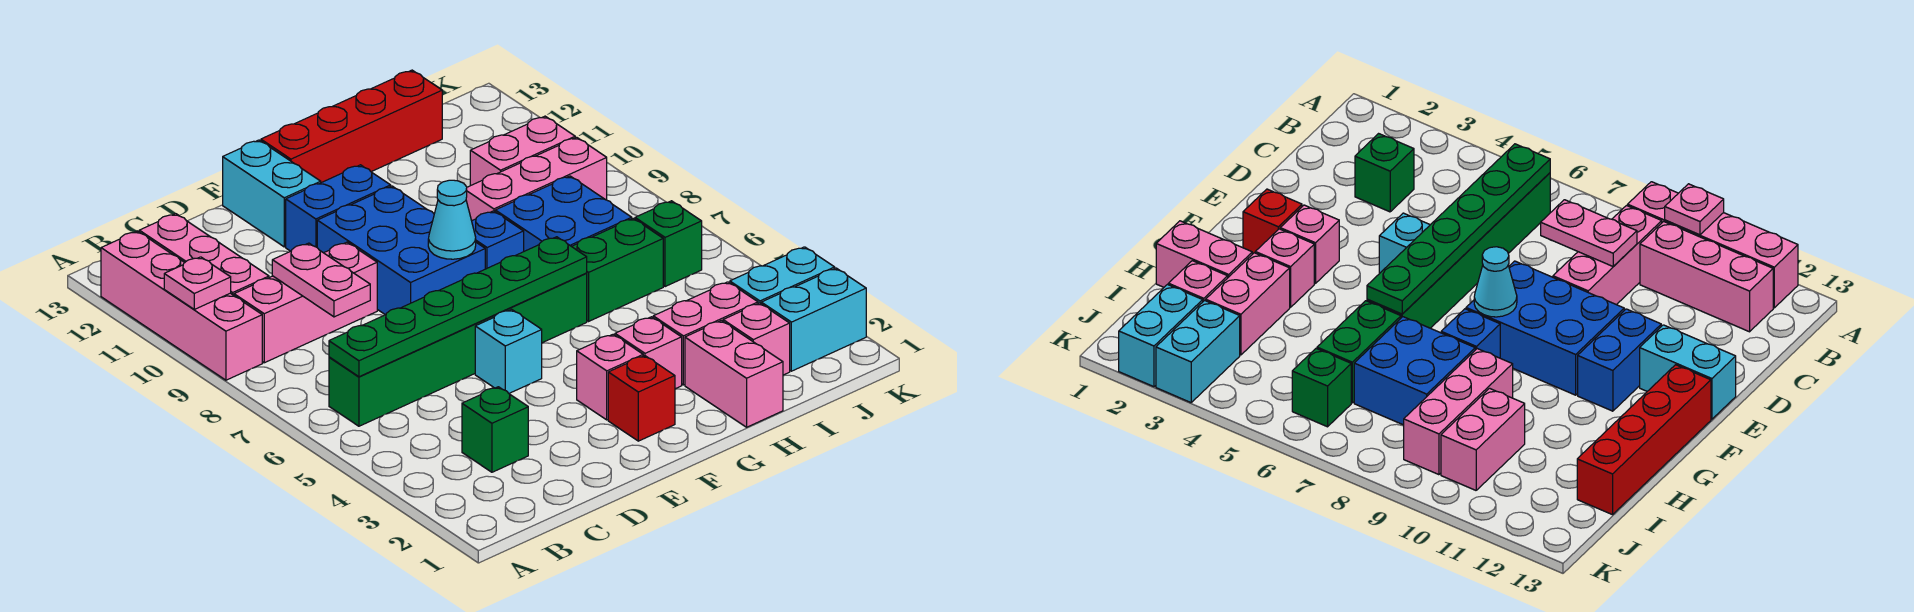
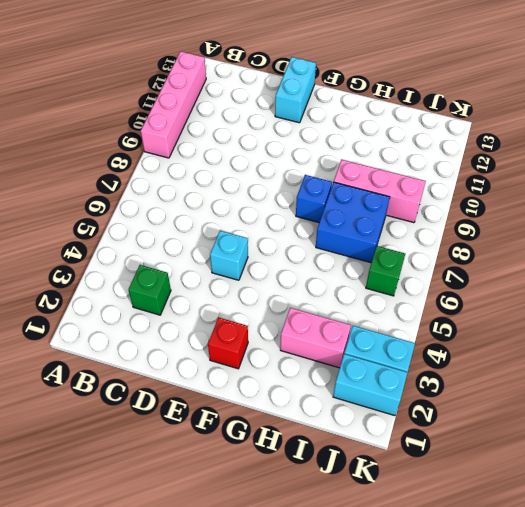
none -> green brick B6:G6 level 1
none -> pink brick B9:D9 level 1
none -> pink brick B10:B12 level 1

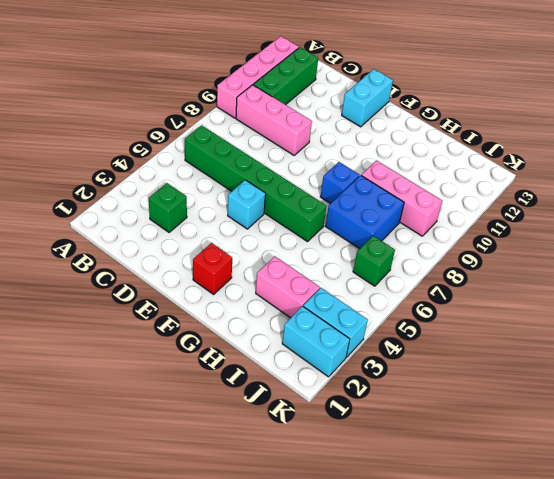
green brick B10:B12 level 1 -> pink brick B10:B12 level 1
none -> blue brick E8:F10 level 1
none -> blue brick E11:F11 level 1
none -> pink brick F3 level 1

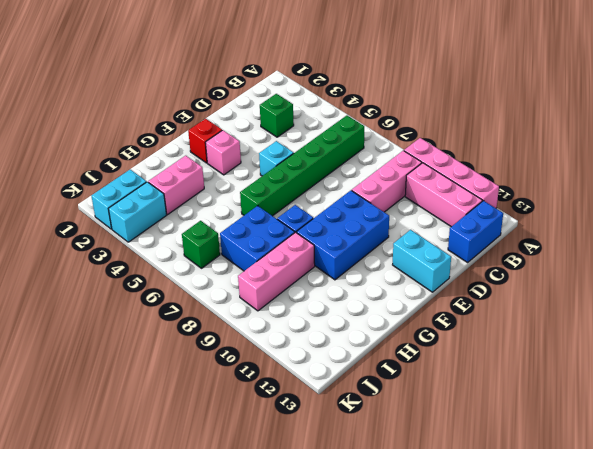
blue brick B13:C13 level 1 -> blue brick E11:F11 level 1
blue brick E9:G10 level 1 -> blue brick E8:F10 level 1
none -> red brick F13:I13 level 1
none -> pink brick G3 level 1
none -> pink brick H1:H2 level 1

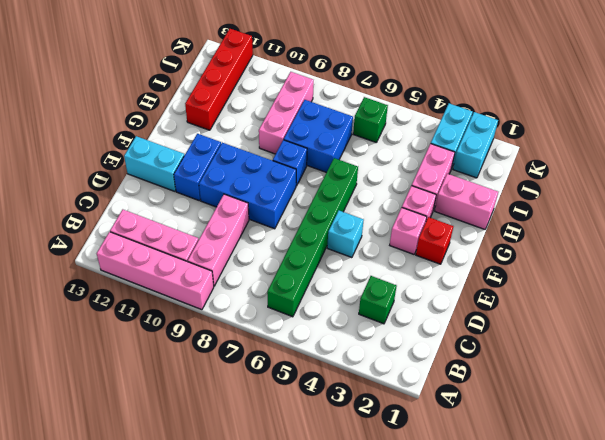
red brick H12:K12 level 1 -> red brick F13:I13 level 1
none -> green brick H6:I6 level 1
none -> pink brick I2 level 1
none -> pink brick I10:J10 level 1

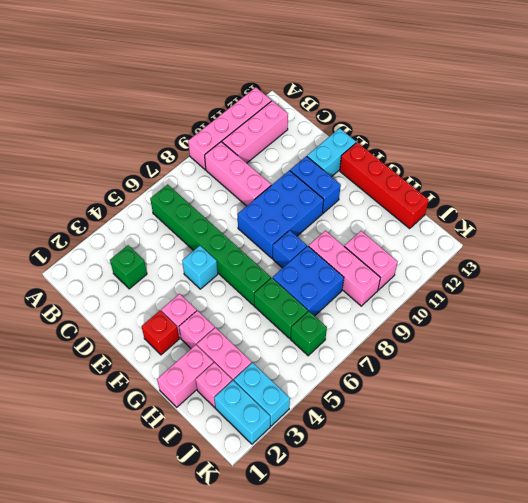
none -> pink plate A10 level 2
none -> green plate B6:G6 level 2
none -> pink plate C8:C9 level 2

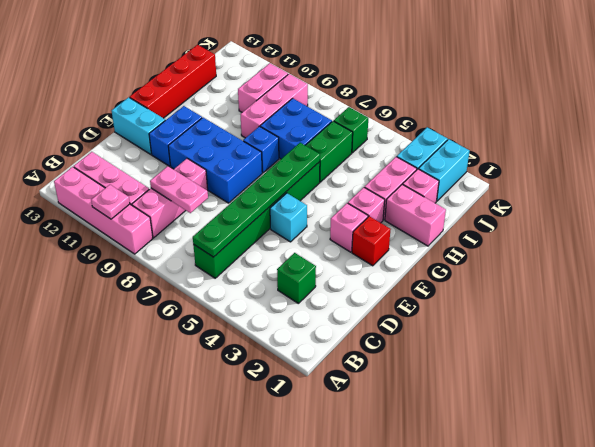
none -> cyan cone F8 level 2

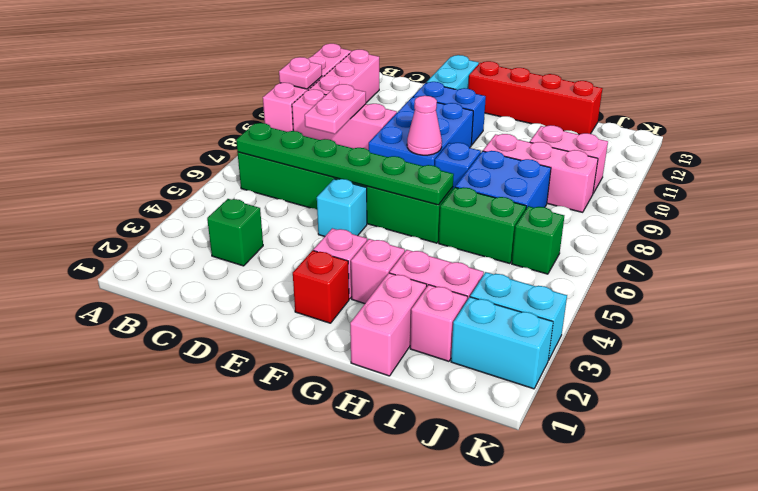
pink cone F8 level 2 -> cyan cone F8 level 2

